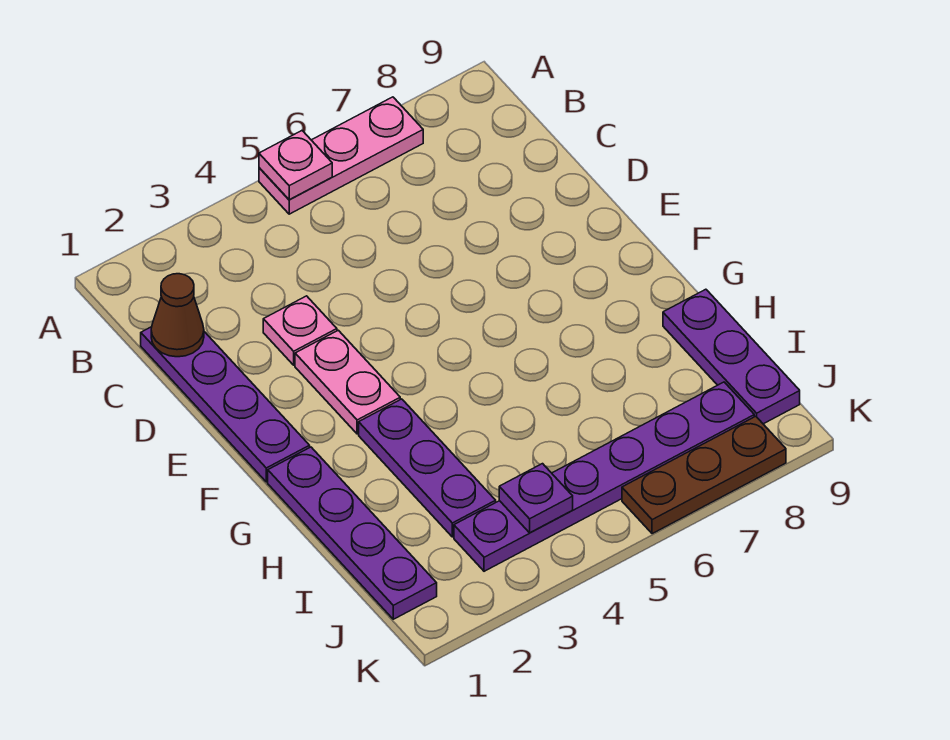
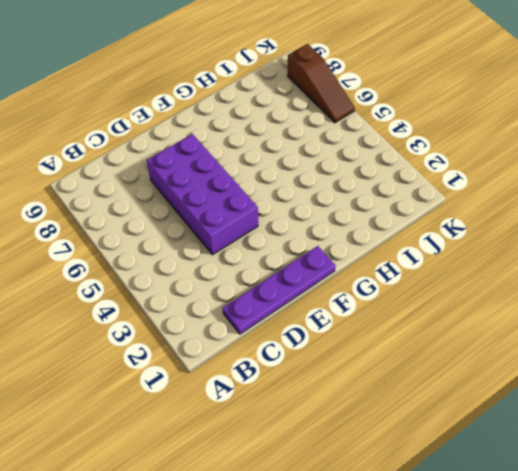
purple brick D4:E7 level 1 -> none
brown slope K6:K8 level 1 top 8 -> brown plate K6:K8 level 1
none -> pink plate A5:A7 level 1
none -> pink plate D3 level 1
none -> pink plate E3:F3 level 1

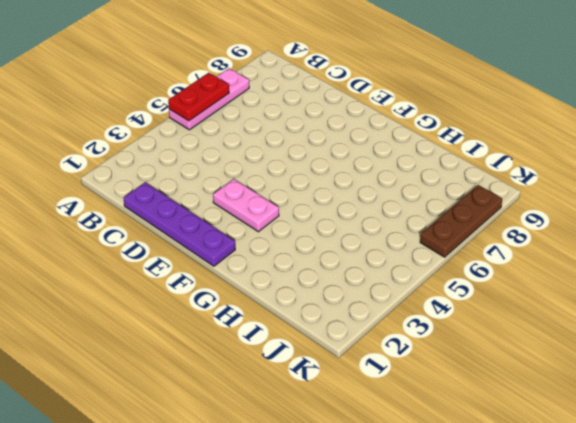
red plate A5:A6 level 2 -> pink plate A5 level 2
none -> pink plate D3 level 1
none -> purple plate G1:J1 level 1
none -> purple plate G3:I3 level 1

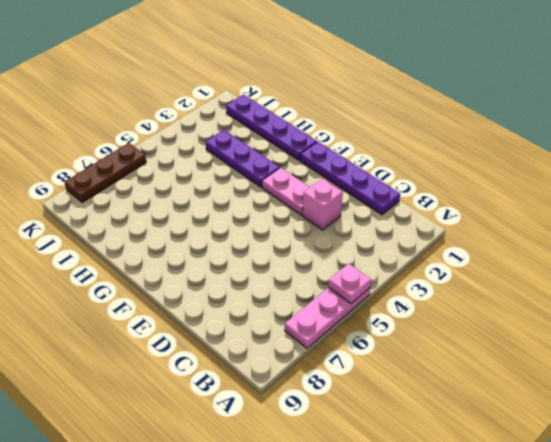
pink brick D3 level 1 -> pink plate D3 level 1
none -> purple plate H9:J9 level 1
none -> purple plate J3:J8 level 1
none -> brown cone C1 level 2

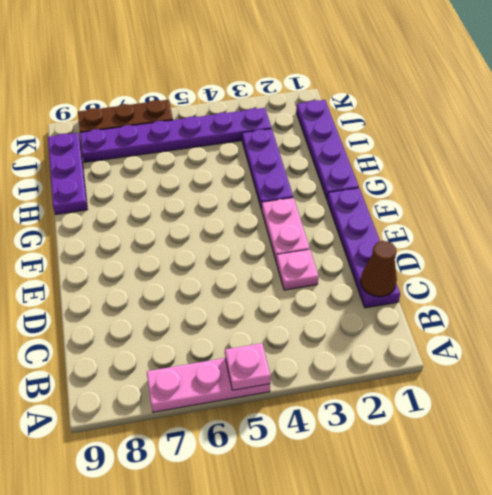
none -> purple plate J4 level 2

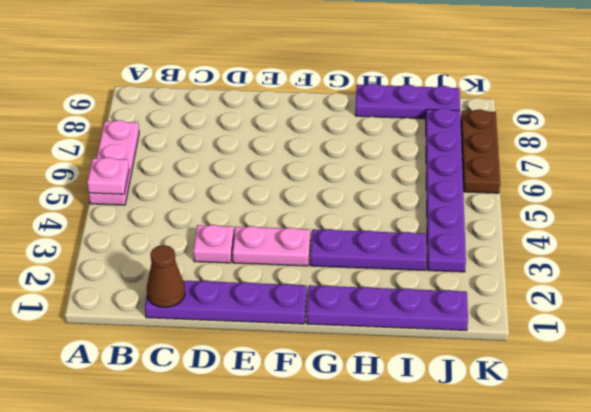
none -> purple plate J4 level 2

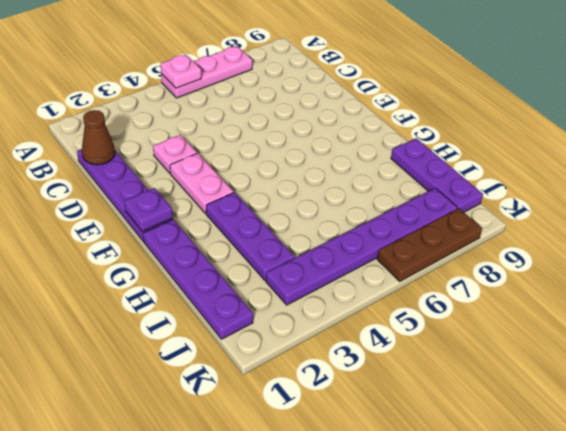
purple plate F1 level 2 -> purple plate J4 level 2

